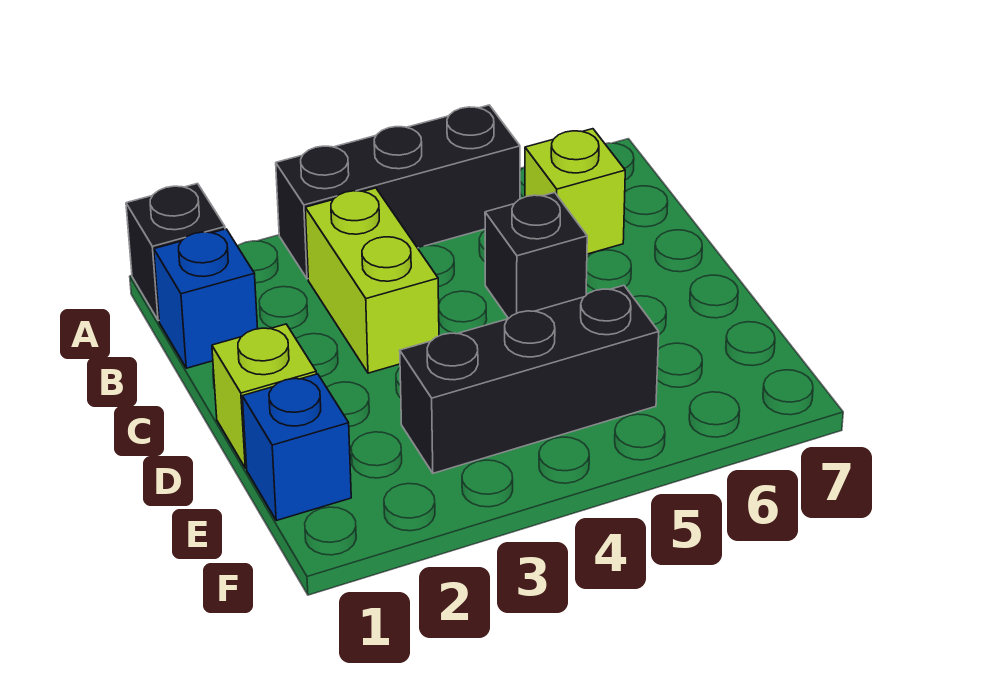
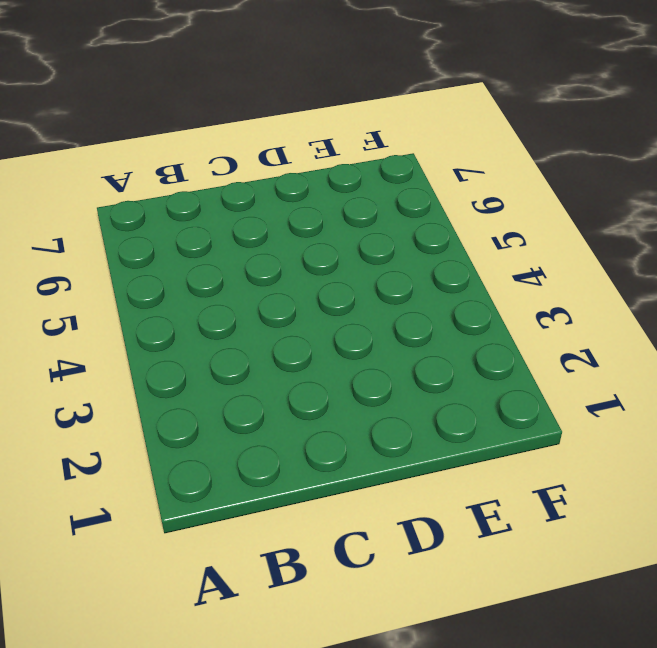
none -> black brick A1 level 1
none -> black brick A3:A5 level 1

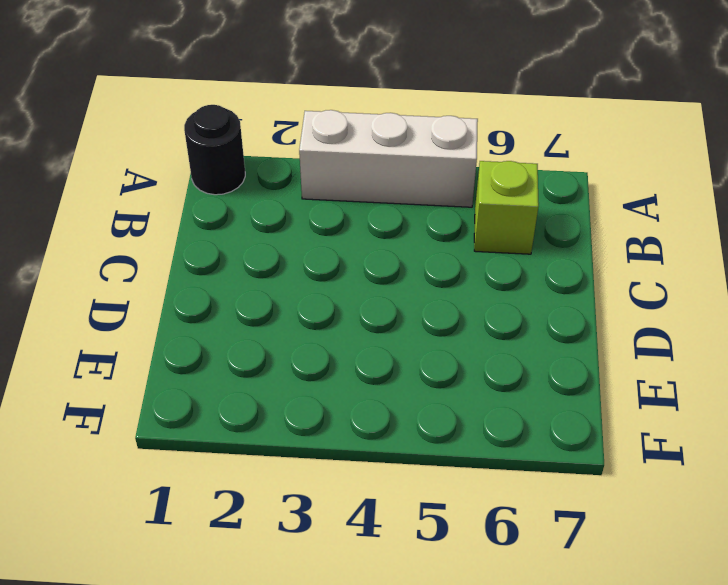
black round brick A1 level 1 -> black brick A1 level 1
white brick A3:A5 level 1 -> black brick A3:A5 level 1
none -> blue brick B1 level 1
none -> lime brick B3:C3 level 1

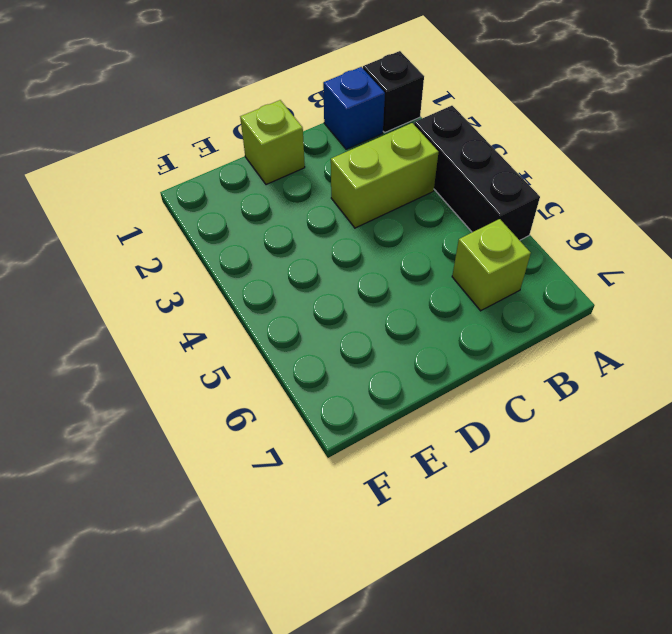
none -> black brick C5 level 1
none -> blue brick E1 level 1

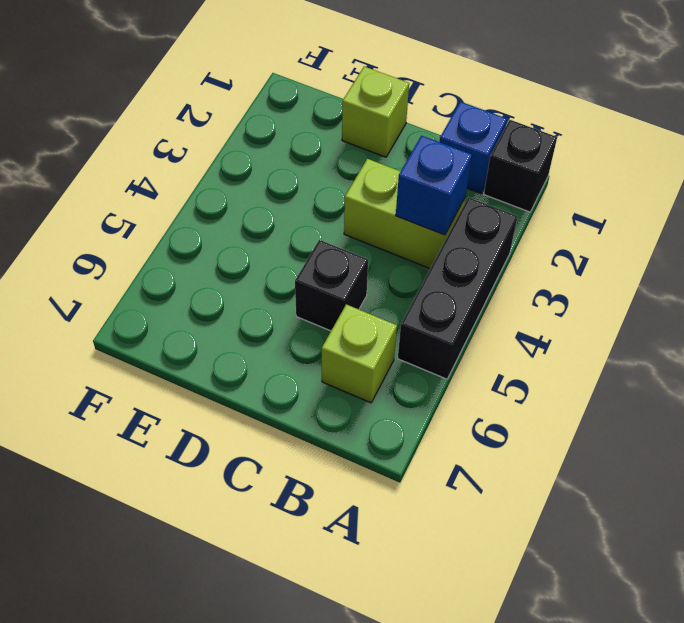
blue brick B3 level 2 -> blue brick E1 level 1
none -> black brick E3:E5 level 1

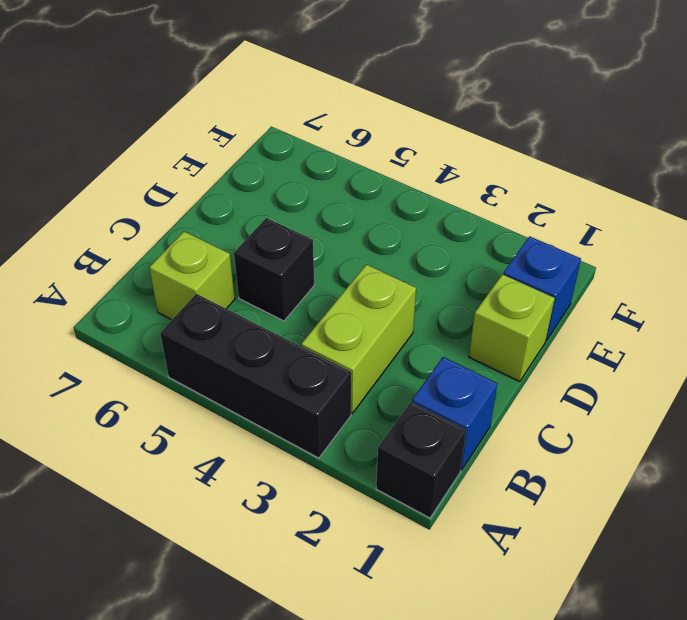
none -> black brick E3:E5 level 1

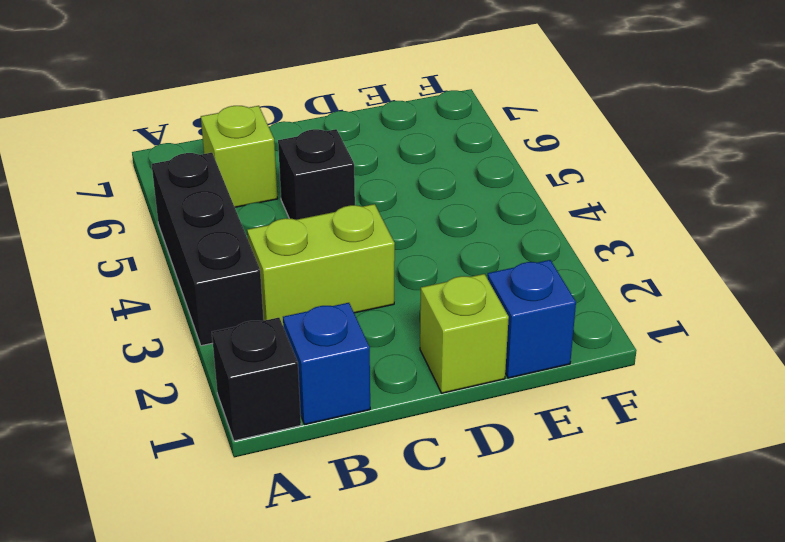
none -> black brick E3:E5 level 1

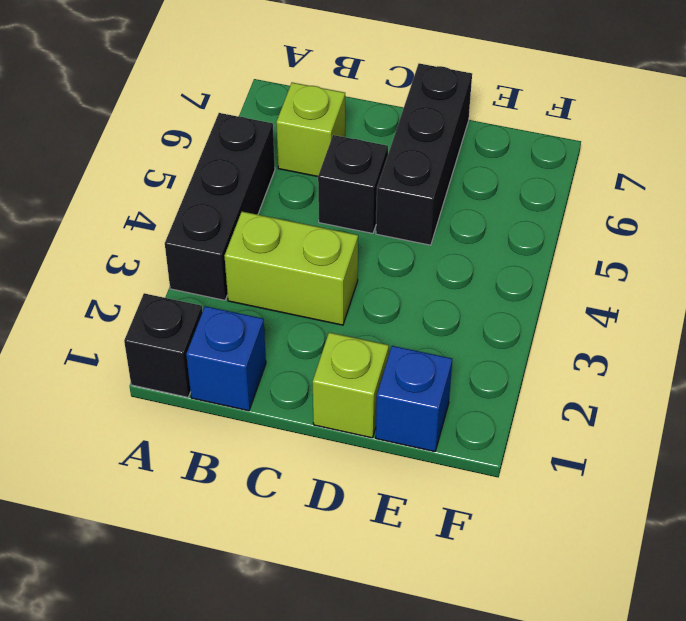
black brick D5:D7 level 1 -> black brick E3:E5 level 1

